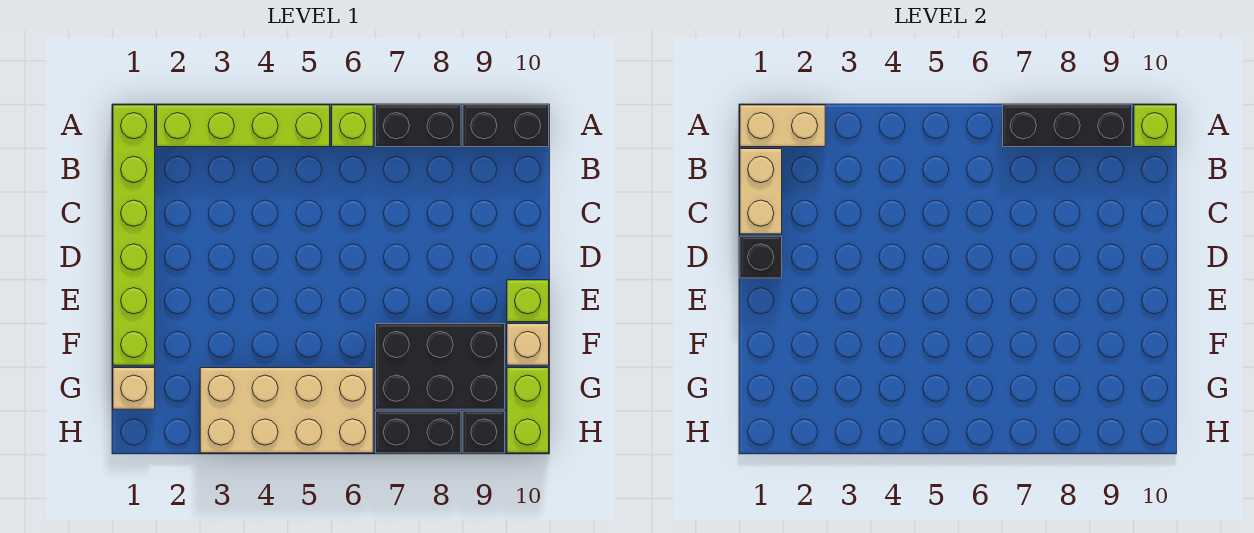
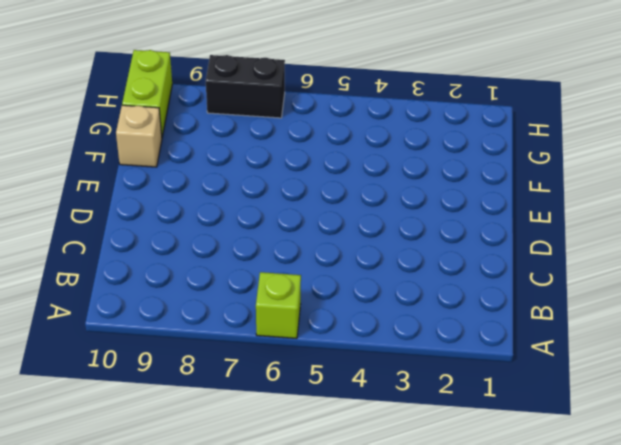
none -> lime brick A1:F1 level 1
none -> lime brick A2:A5 level 1
none -> black brick A7:A8 level 1

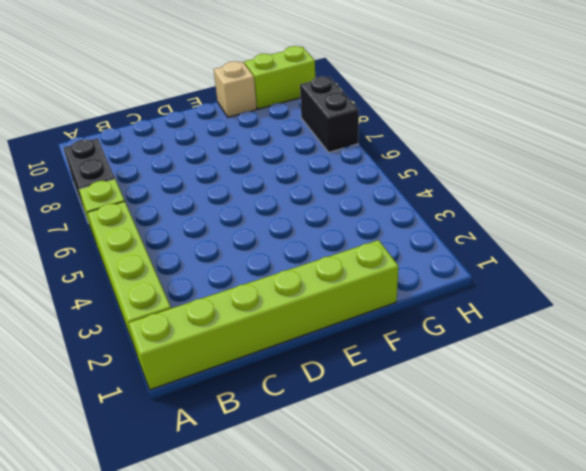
none -> black brick A9:A10 level 1
none -> lime brick E10 level 1
none -> black brick F7:G9 level 1

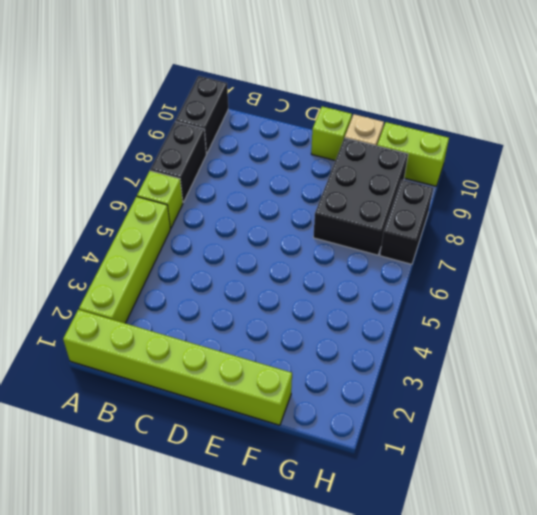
none -> tan brick G1 level 1
none -> tan brick G3:H6 level 1
none -> black brick H9 level 1

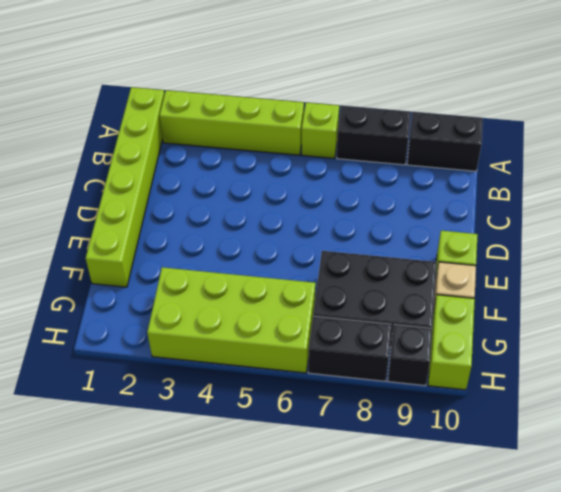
lime brick G3:H6 level 1 -> tan brick G3:H6 level 1
none -> tan brick G1 level 1
none -> tan brick A1:A2 level 2
none -> black brick A7:A9 level 2

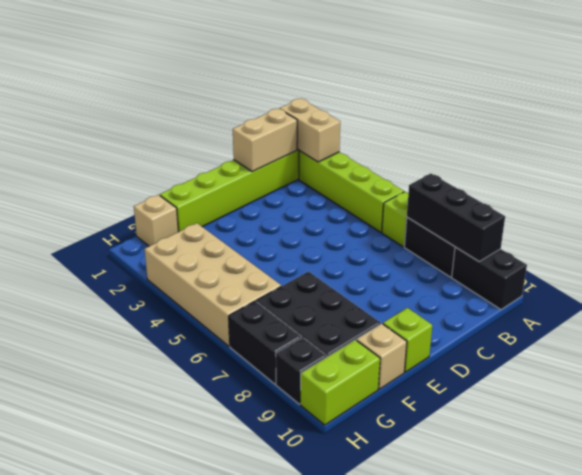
none -> lime brick A10 level 2
none -> black brick D1 level 2

